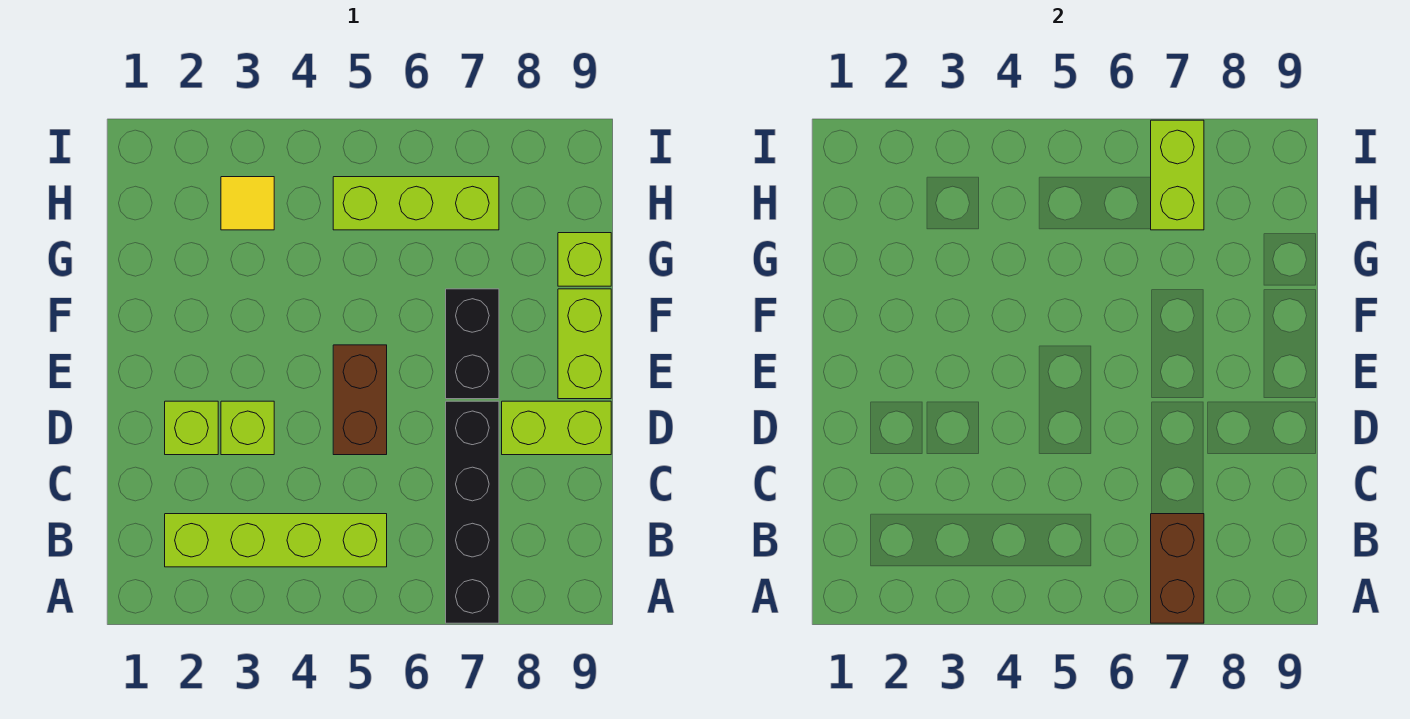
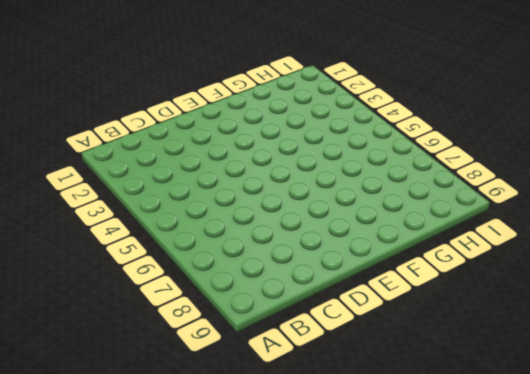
none -> black brick A7:D7 level 1
none -> lime brick B2:B5 level 1
none -> lime brick D2 level 1

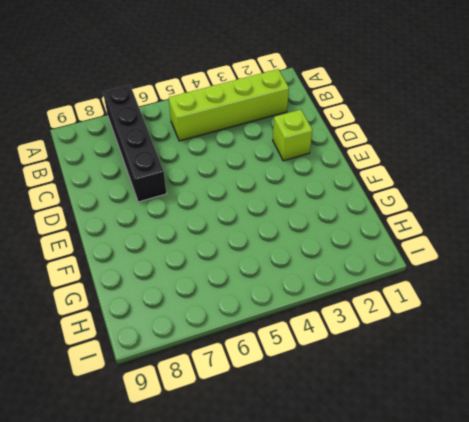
none -> lime brick D3 level 1
none -> brown brick D5:E5 level 1
none -> lime brick D8:D9 level 1

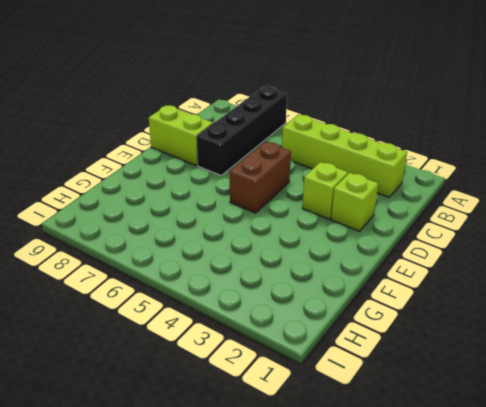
none -> black brick E7:F7 level 1
none -> lime brick E9:F9 level 1
none -> lime brick G9 level 1

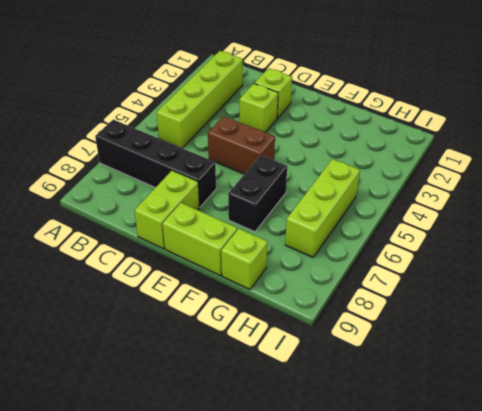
black brick F6:F7 level 1 -> black brick E7:F7 level 1
none -> yellow tile H3 level 1
none -> brown brick A7:B7 level 2
none -> lime brick H7:I7 level 2

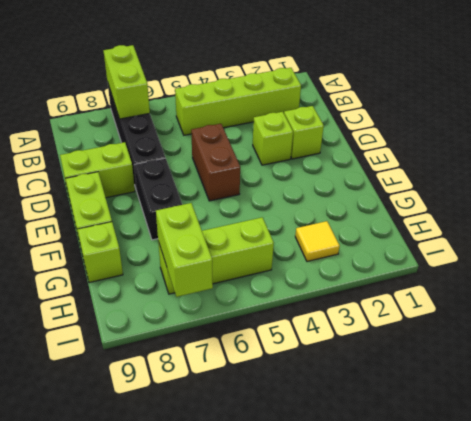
lime brick A7:B7 level 2 -> brown brick A7:B7 level 2

